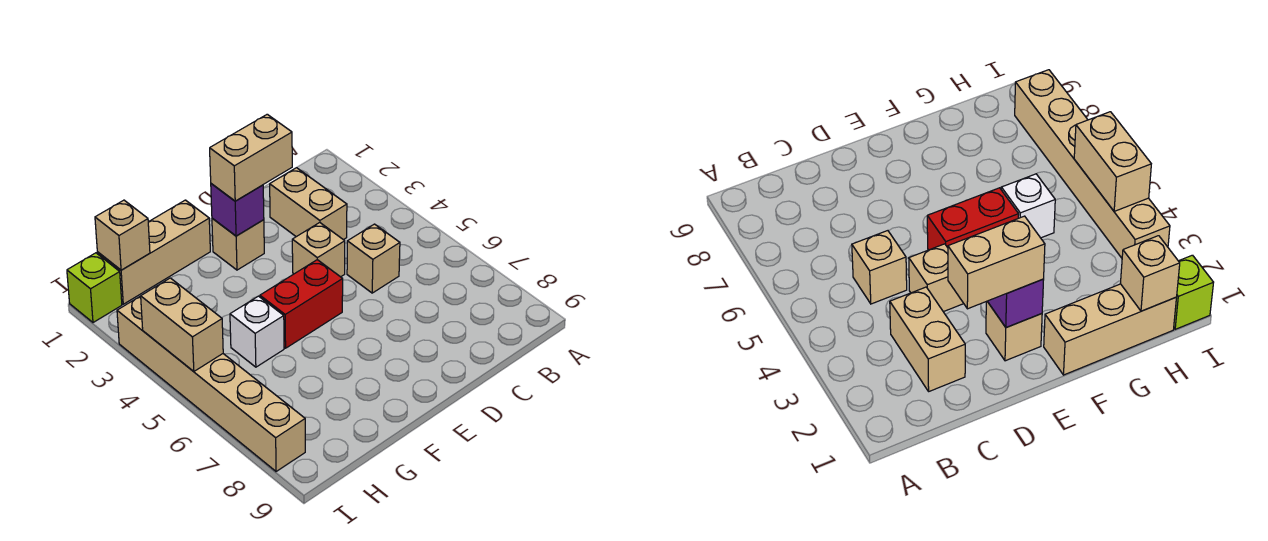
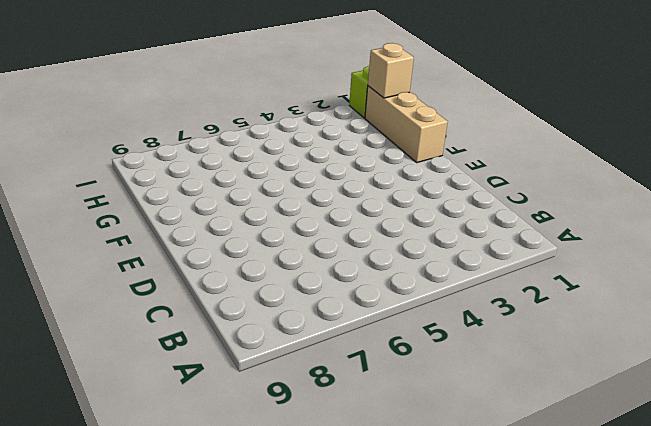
none -> tan brick C2:C3 level 1
none -> tan brick C5 level 1
none -> tan brick D4 level 1

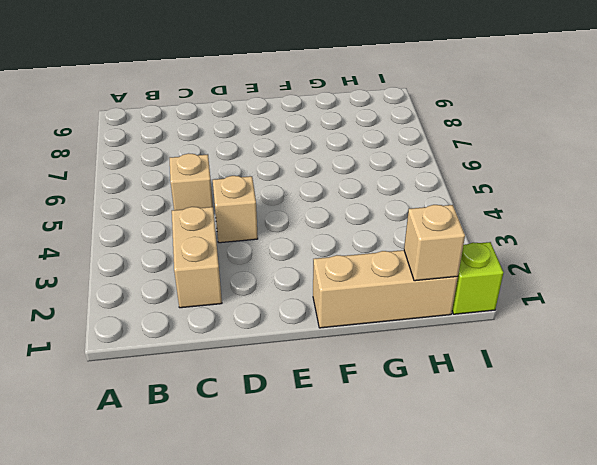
none -> tan brick E2 level 1
none -> red brick E5:F5 level 1
none -> white brick G5 level 1

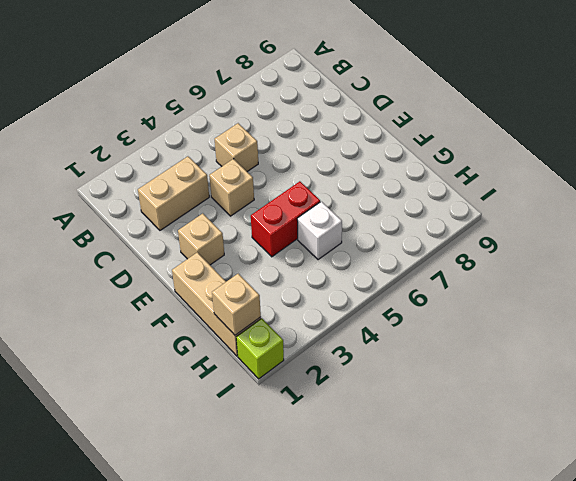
red brick F4:F5 level 1 -> red brick E5:F5 level 1
none -> tan brick I3:I8 level 1
none -> purple brick E2 level 2
none -> tan brick I4:I5 level 2

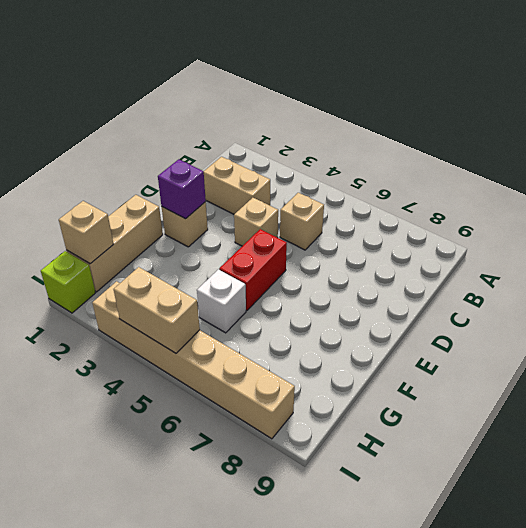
none -> tan brick D2:E2 level 3

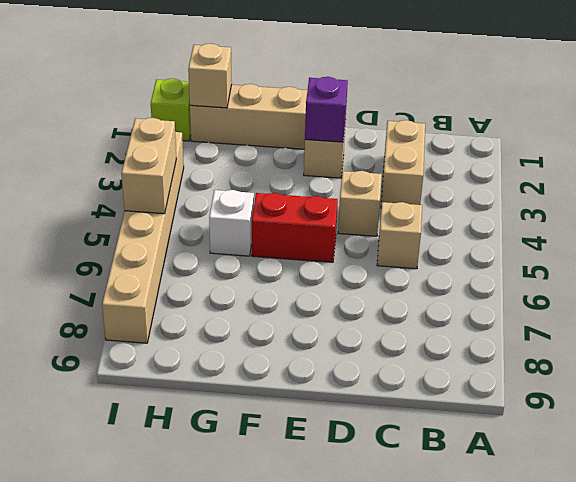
none -> tan brick D2:E2 level 3

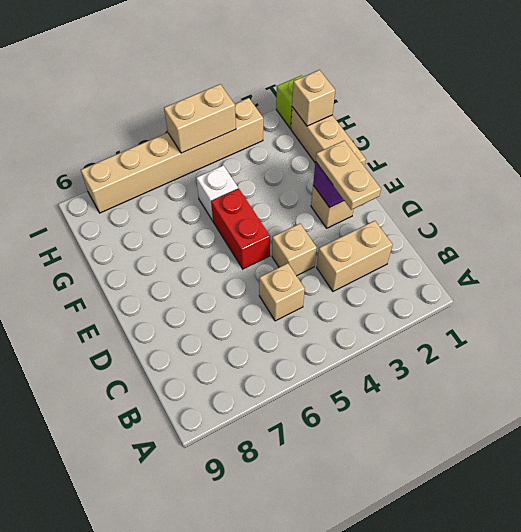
tan plate D2:E2 level 3 -> tan brick D2:E2 level 3

